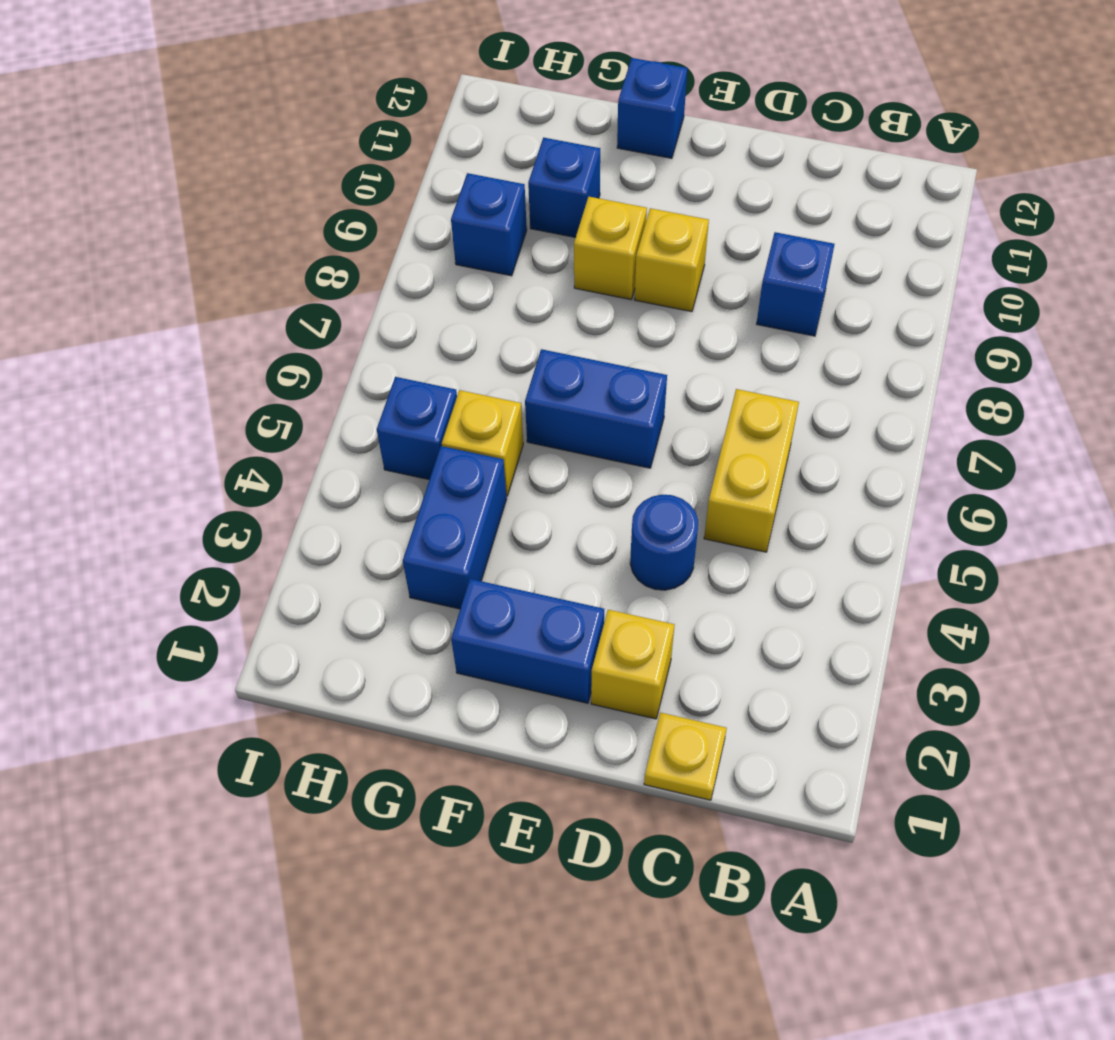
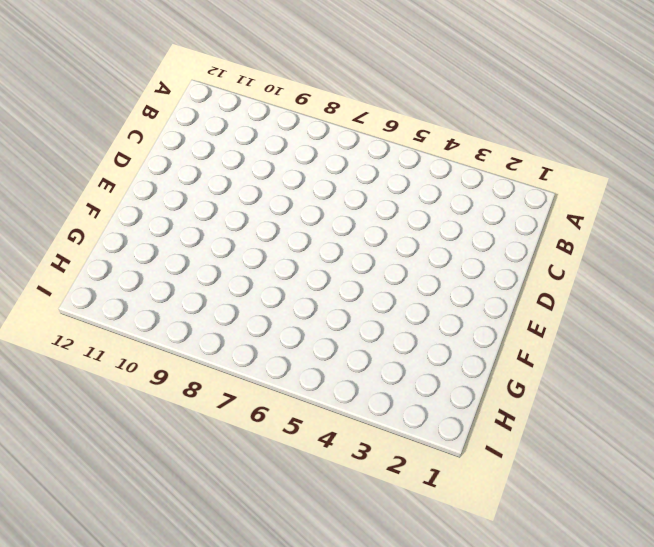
none -> yellow plate C1 level 1
none -> yellow brick C5:C6 level 1
none -> blue brick C9 level 1

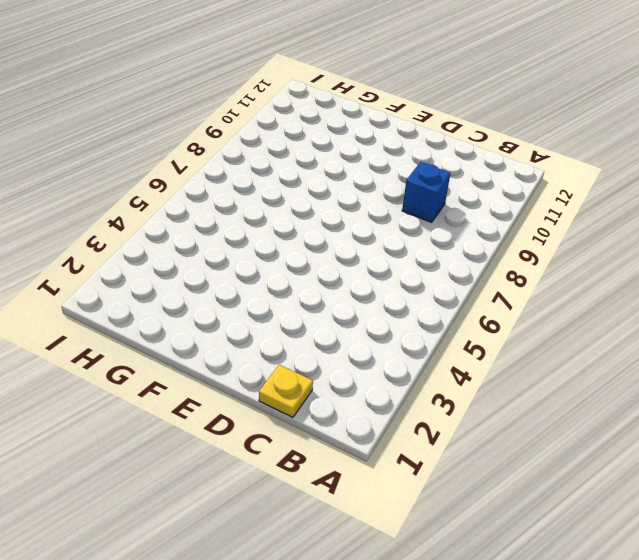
none -> yellow brick C5:C6 level 1
none -> yellow brick D2 level 1
none -> blue round brick D4 level 1

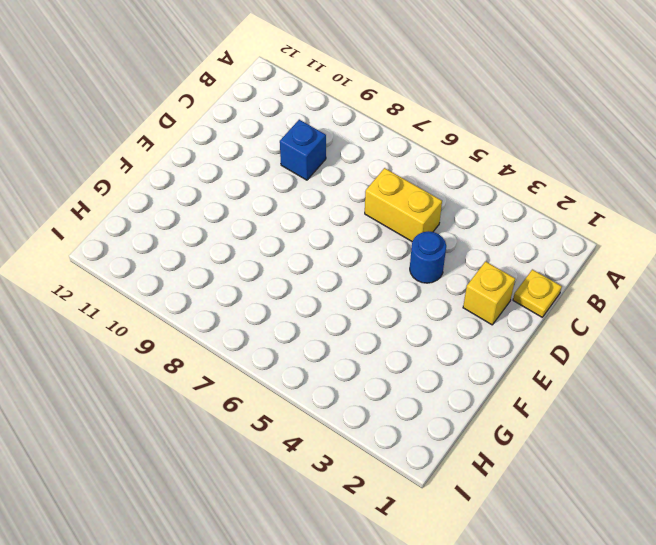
none -> blue brick E2:F2 level 1
none -> blue brick E6:F6 level 1
none -> yellow brick E9 level 1

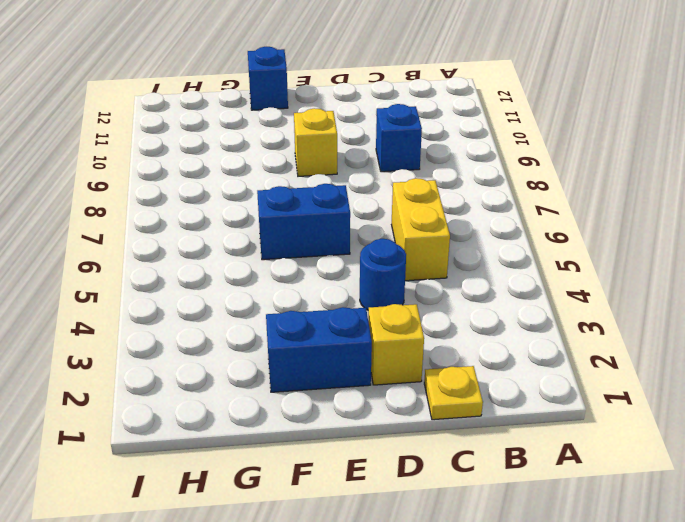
none -> yellow brick F9 level 1
none -> blue brick G3:G4 level 1
none -> yellow brick G5 level 1

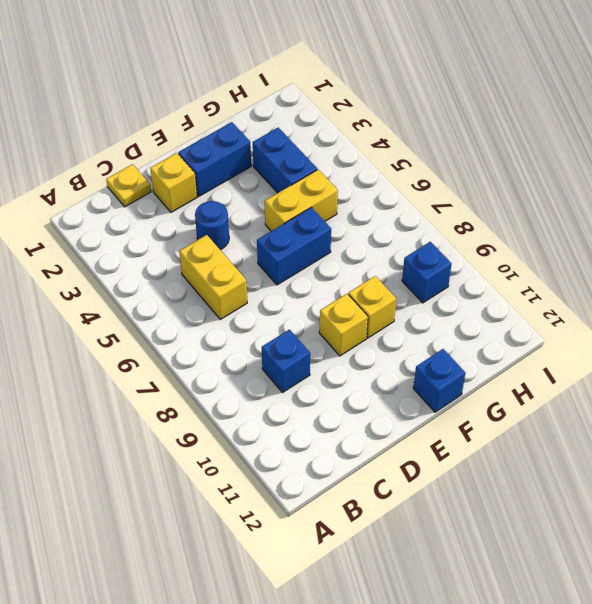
yellow brick F5:G5 level 1 -> yellow brick G5 level 1
none -> blue brick G10 level 1
none -> blue brick H5 level 1

